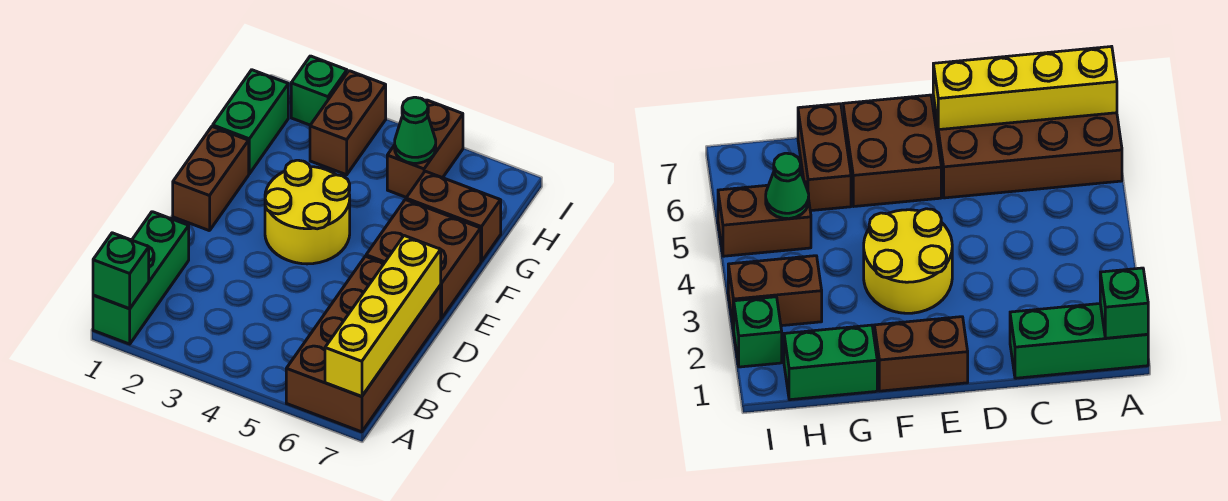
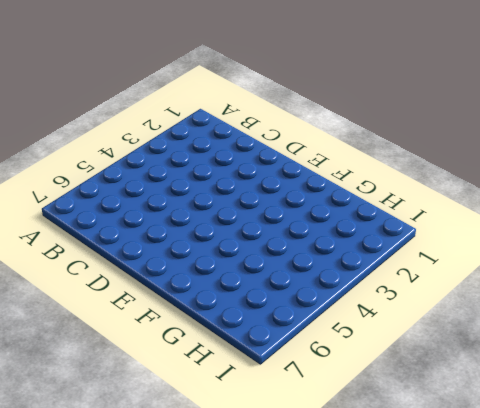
none -> green brick A1:C1 level 1
none -> brown brick A6:D7 level 1
none -> brown brick E1:F1 level 1

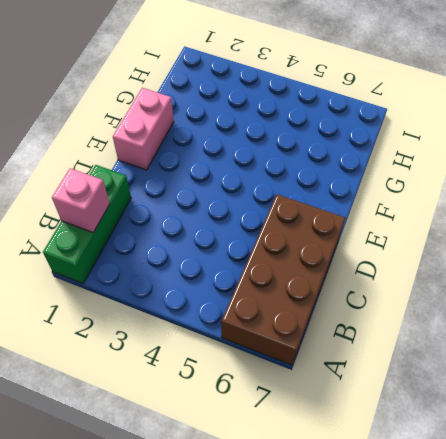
pink brick B1 level 2 -> none
pink brick E1:F1 level 1 -> brown brick E1:F1 level 1
none -> yellow round brick E3:F4 level 1
none -> brown brick E6:F7 level 1
none -> green brick G1:H1 level 1

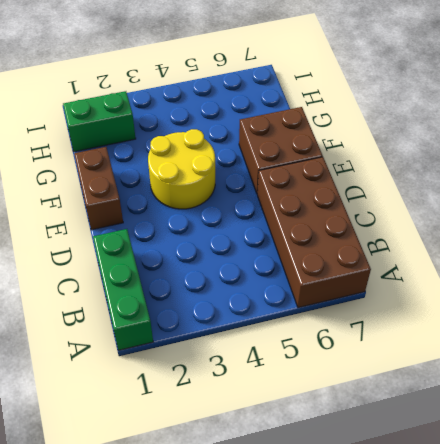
green brick H1:H2 level 1 -> green brick G1:H1 level 1
none -> brown brick G6:G7 level 1
none -> brown brick H3:I3 level 1
none -> brown brick H5:I5 level 1

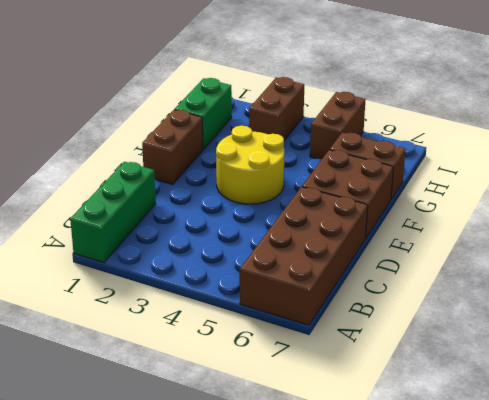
none -> green brick I2 level 1
none -> green brick A1 level 2
none -> yellow brick A7:D7 level 2

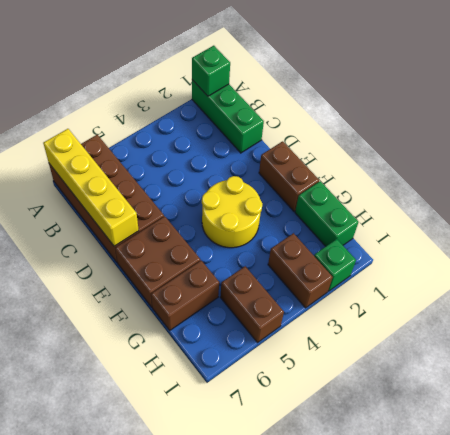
none -> green cone H5 level 2

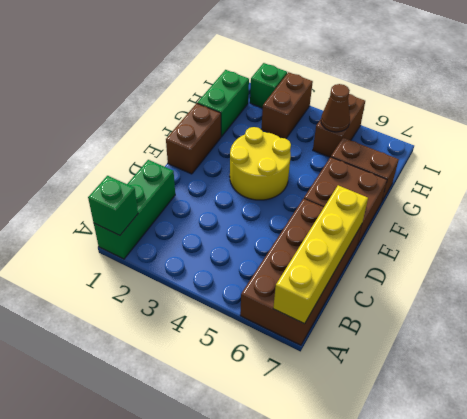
brown cone H5 level 2 -> green cone H5 level 2

